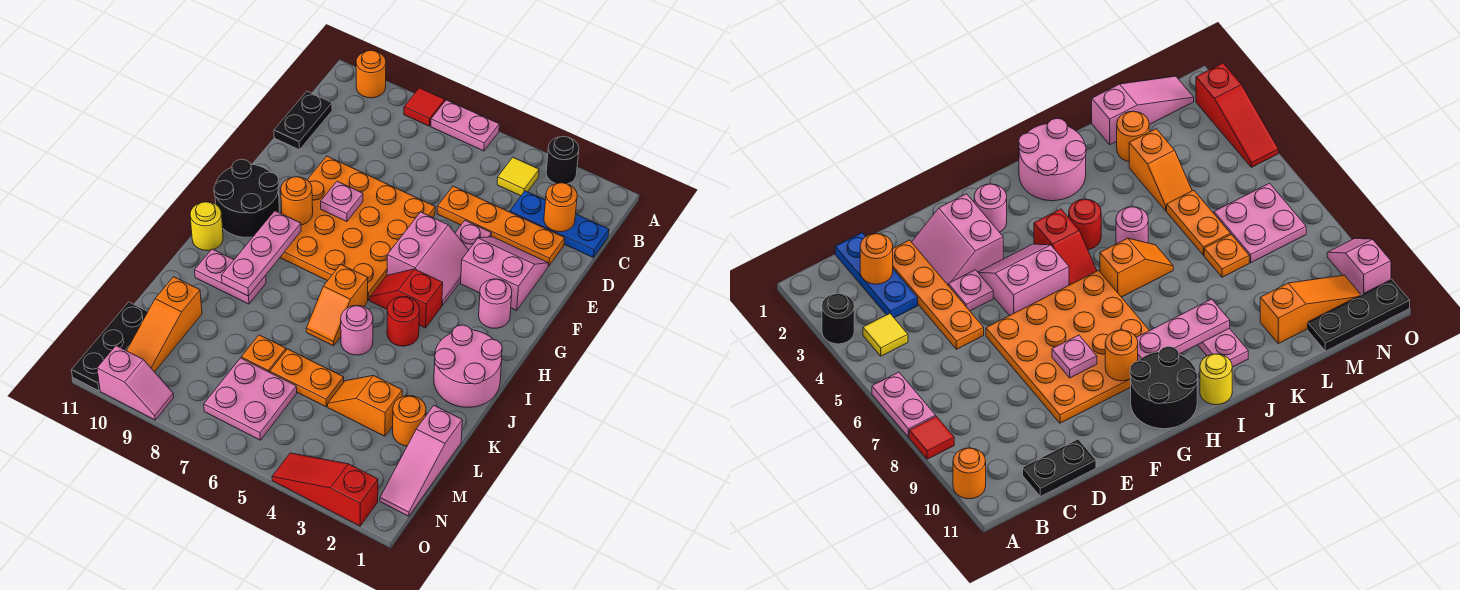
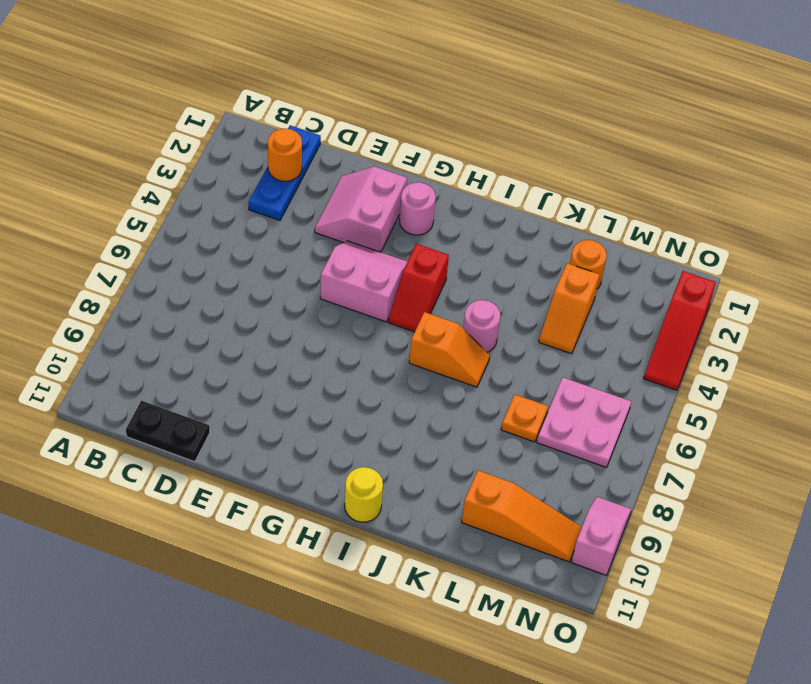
none -> black round brick A3 level 1
none -> pink plate A6:A7 level 1
none -> red tile A8 level 1
none -> orange round brick A10 level 1

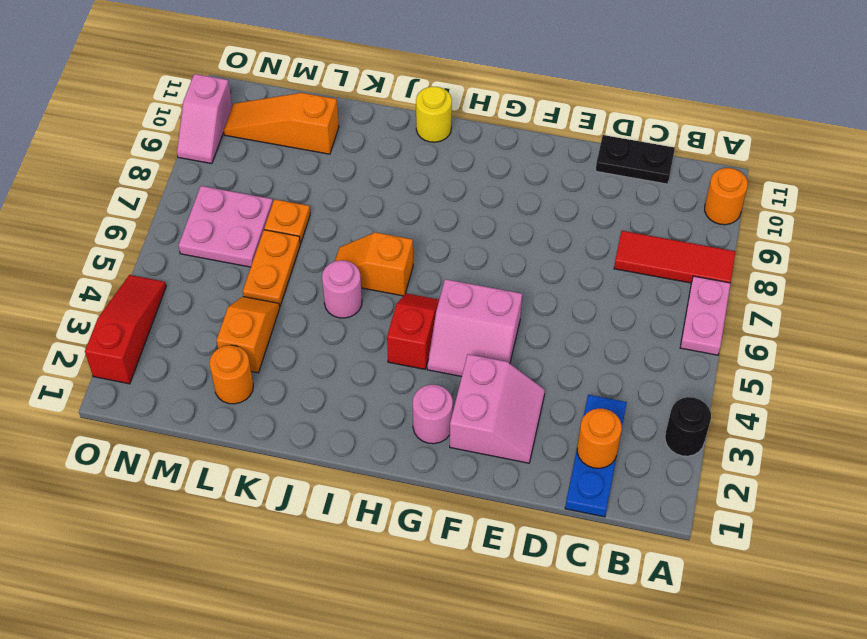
red tile A8:C8 level 1 -> red tile A8 level 1
none -> yellow tile B4 level 1
none -> orange plate D2:D5 level 1
none -> pink plate E4 level 1
none -> orange plate E6:H9 level 1

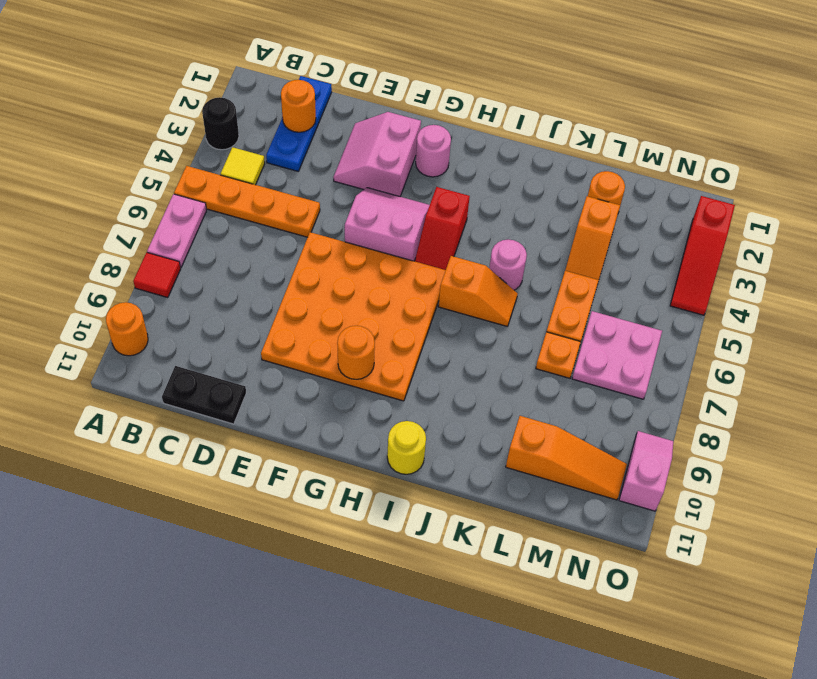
orange plate A5:D5 level 1 -> orange plate D2:D5 level 1
none -> pink plate E4 level 1
none -> black round brick G10:H11 level 1
none -> pink round brick I1:J2 level 1
none -> red round brick I4 level 1

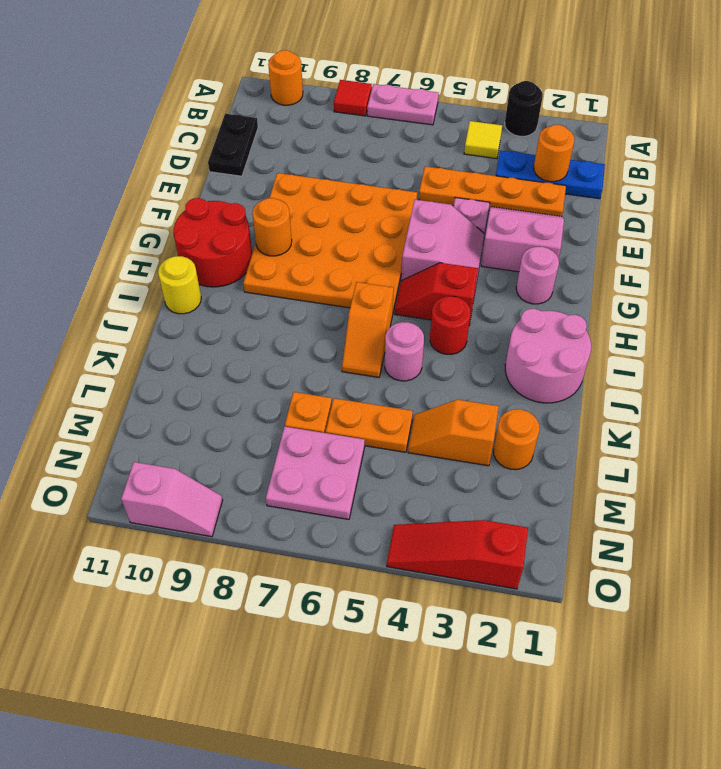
red round brick G10:H11 level 1 -> black round brick G10:H11 level 1
none -> pink plate J9:J10 level 1
none -> pink slope L1:N1 level 1 top L
none -> orange slope L10:N10 level 1 top L
none -> black plate M11:O11 level 1

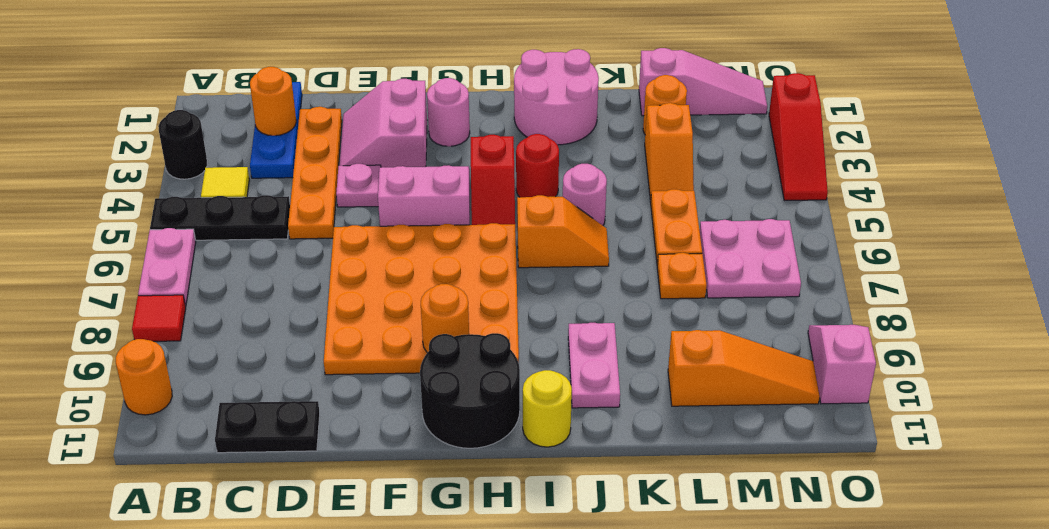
black plate A5:C5 level 1 -> black plate M11:O11 level 1
none -> pink plate F8 level 2
none -> pink plate H9:J9 level 2

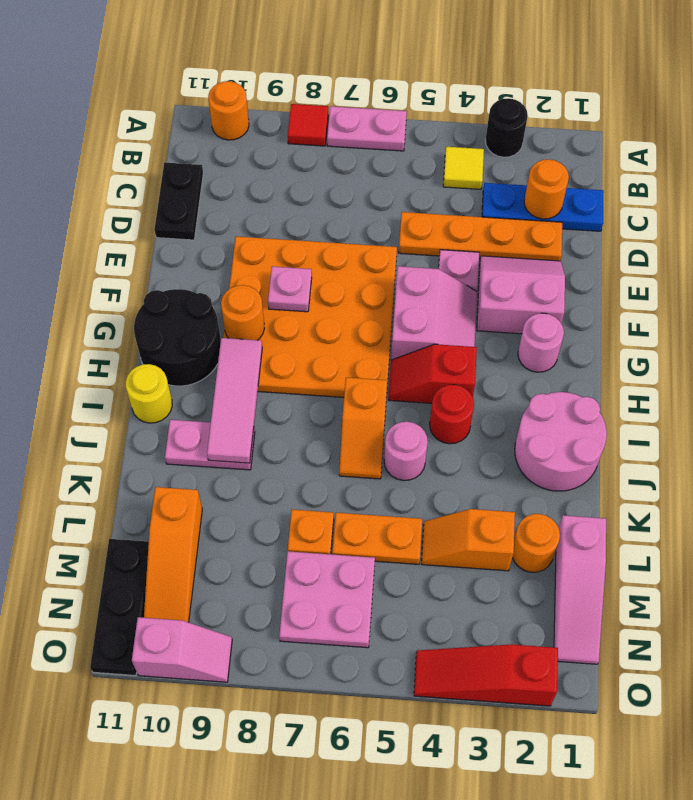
pink tile H9:J9 level 2 -> pink plate H9:J9 level 2

